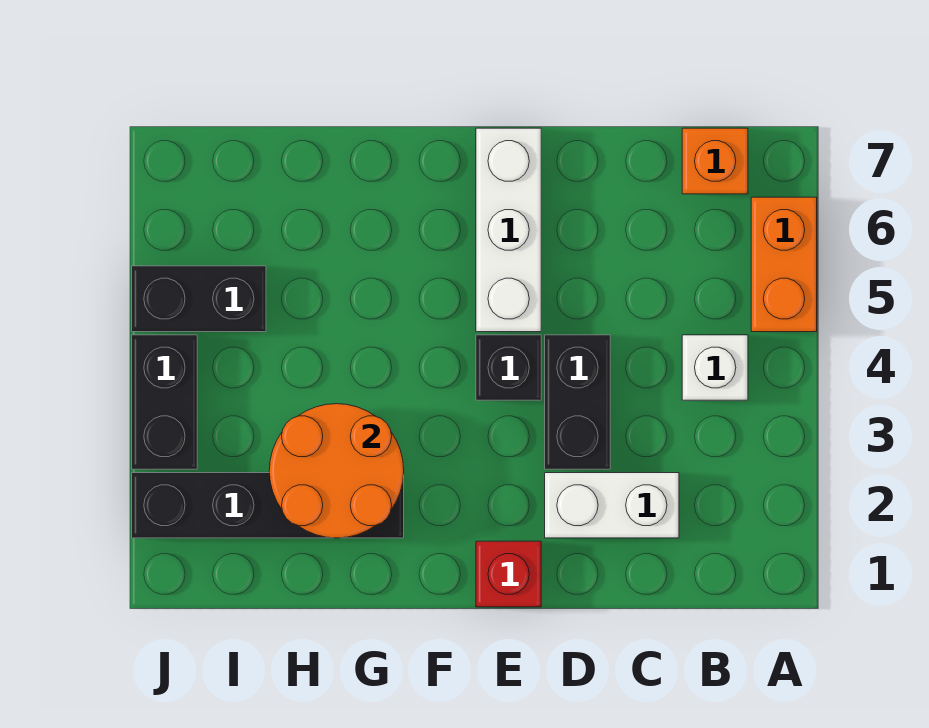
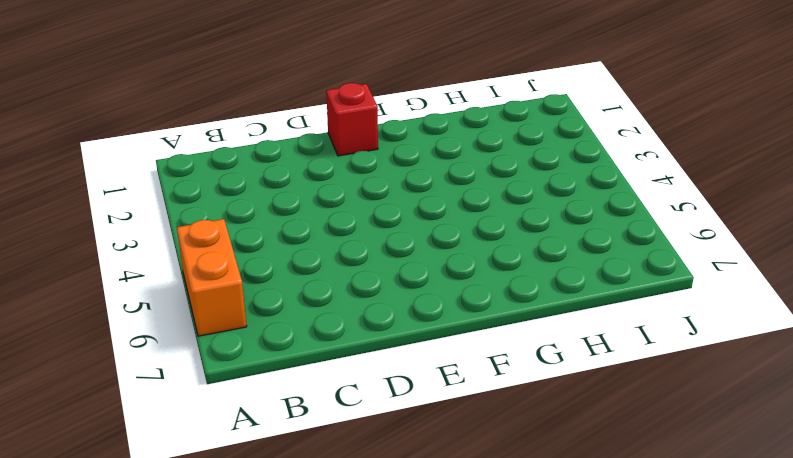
none -> white brick B4 level 1
none -> orange brick B7 level 1
none -> white brick C2:D2 level 1

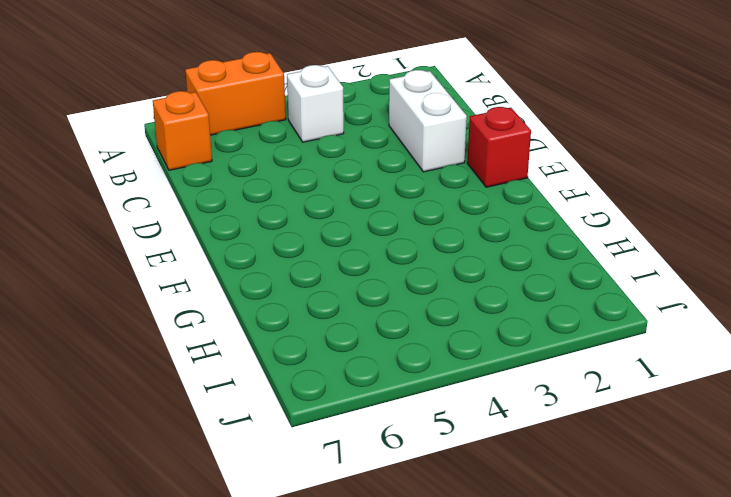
none -> black brick D3:D4 level 1
none -> black brick E4 level 1
none -> white brick E5:E7 level 1

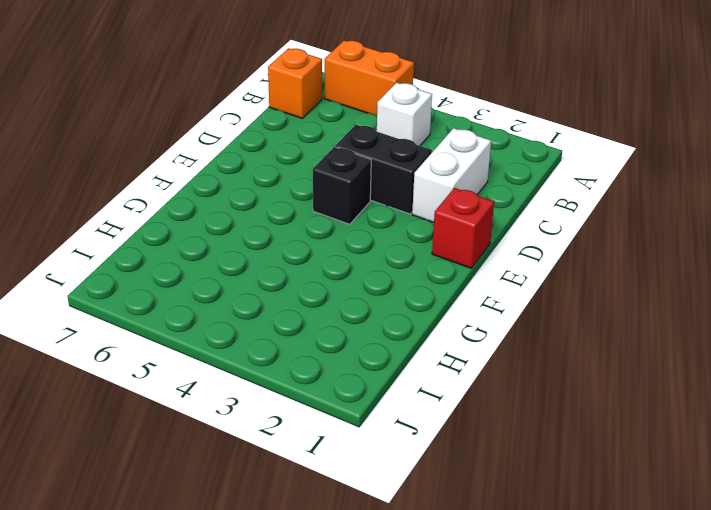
none -> white brick E5:E7 level 1
none -> black brick G2:J2 level 1
none -> black brick I5:J5 level 1

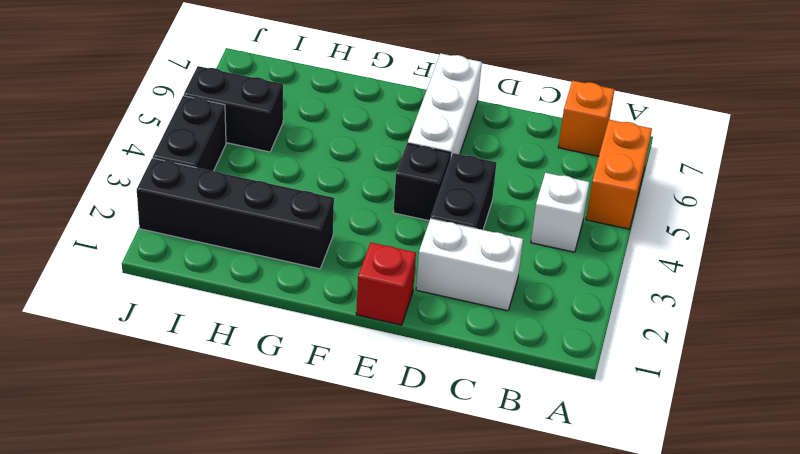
none -> orange round brick G2:H3 level 2

